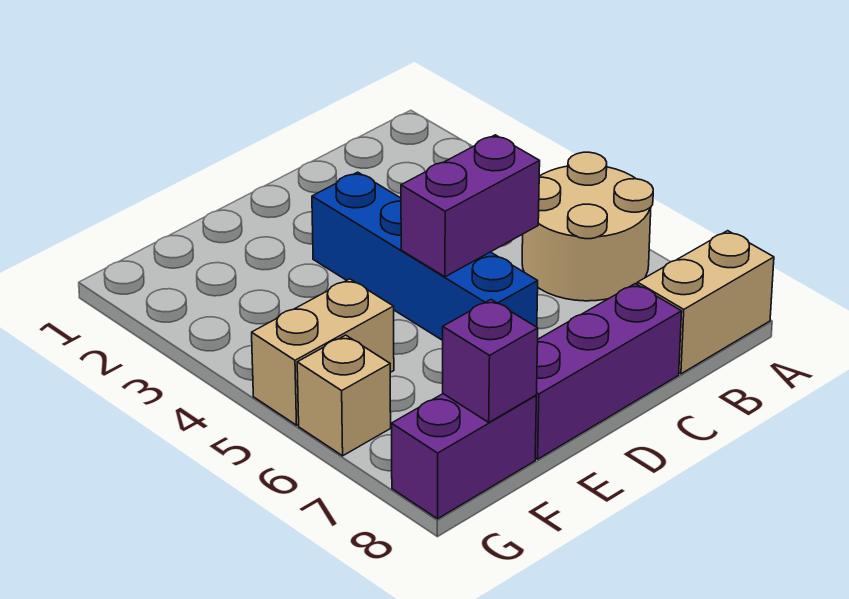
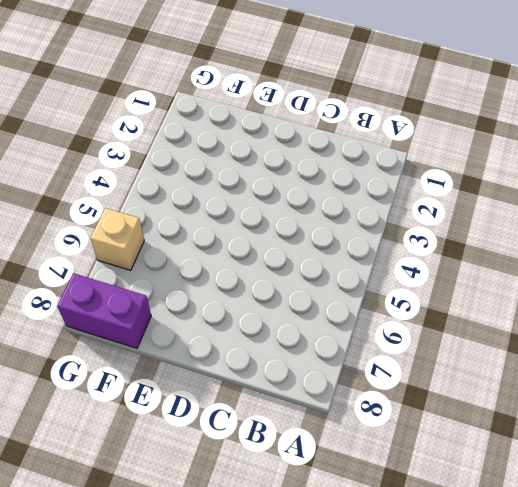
none -> tan round brick A5:B6 level 1
none -> tan brick A8:B8 level 1

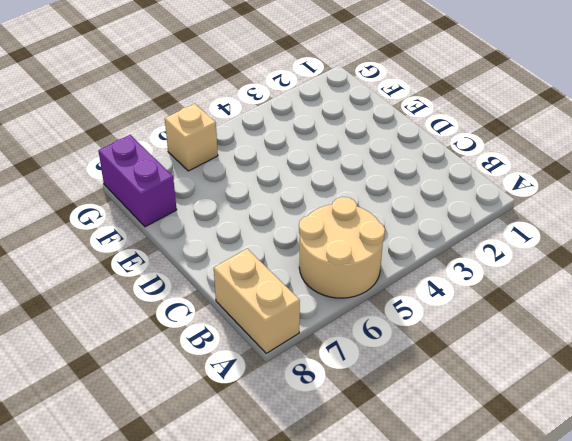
none -> purple brick C8:E8 level 1
none -> blue brick D3:D6 level 1

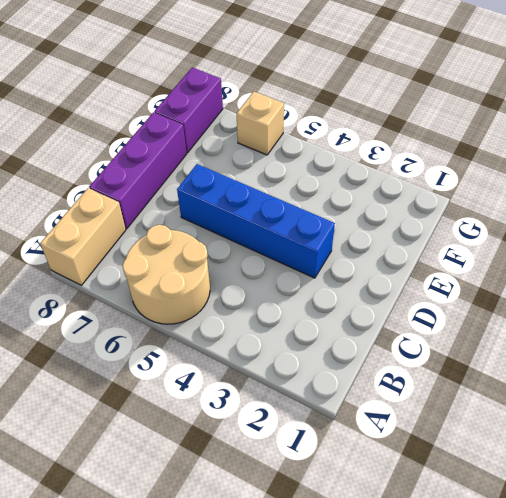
none -> tan brick F5:G5 level 1
none -> purple brick C5:D5 level 2

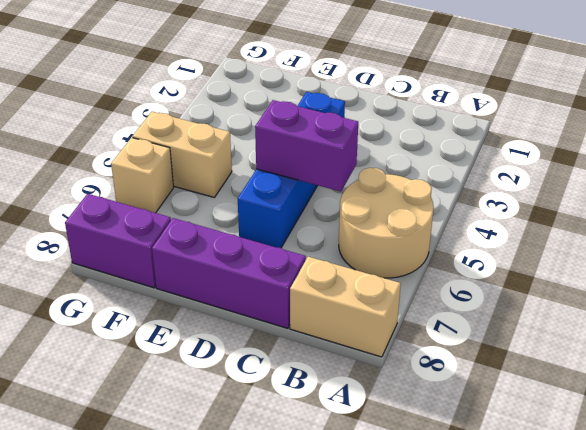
none -> purple brick F8 level 2

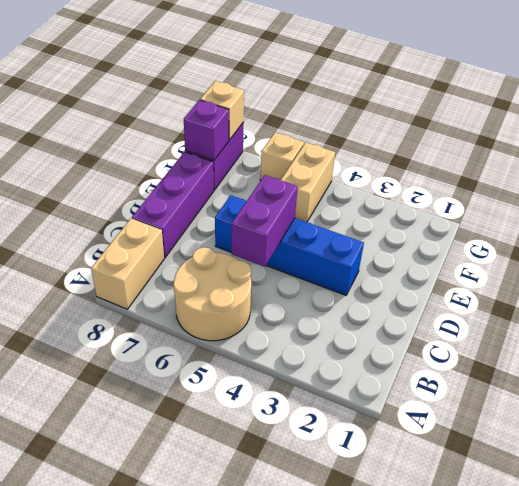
tan brick G8 level 2 -> none

